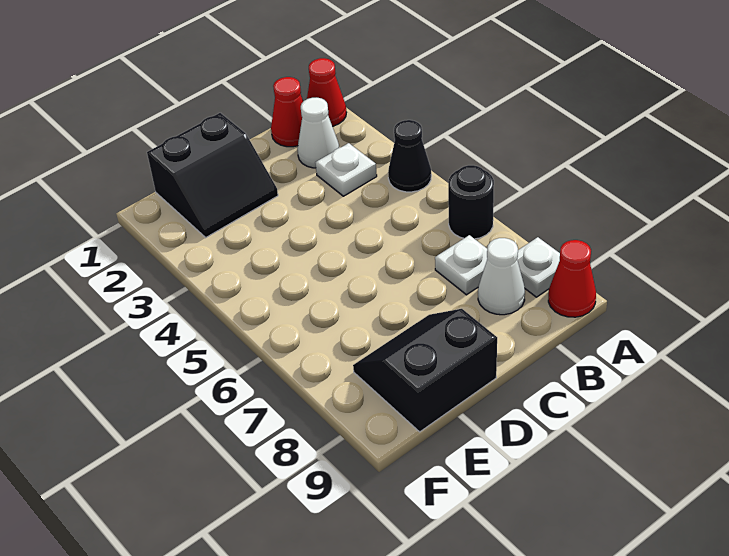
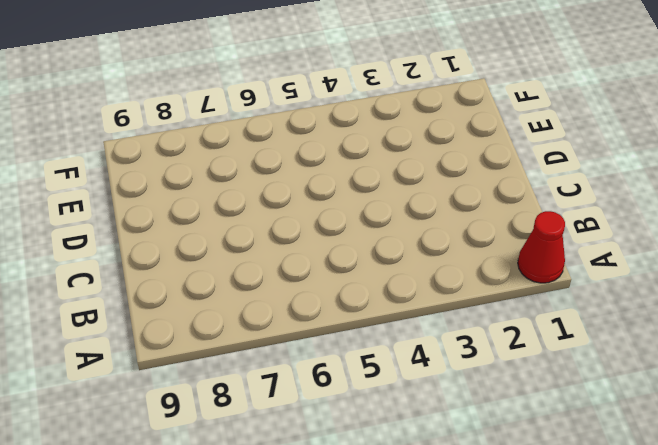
none -> black cone A4 level 1
none -> black round brick A6 level 1
none -> white plate A8 level 1

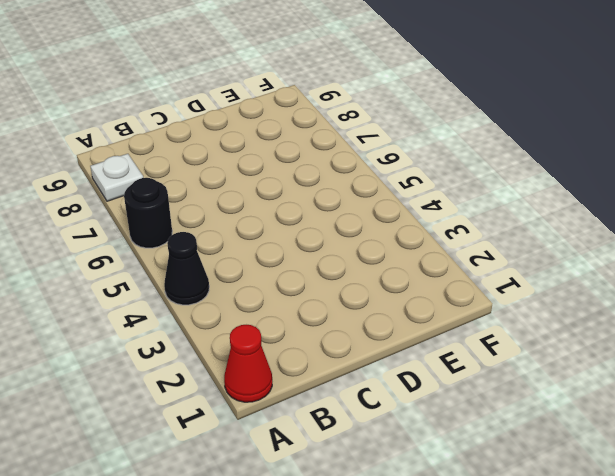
none -> red cone A9 level 1
none -> red cone B1 level 1
none -> white cone B2 level 1

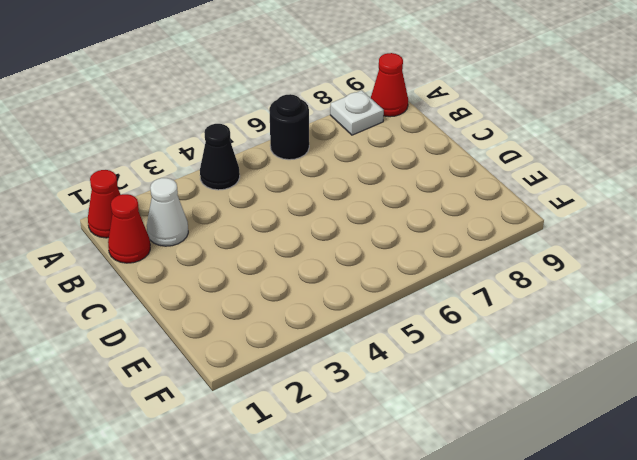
none -> white plate B3 level 1
none -> white plate B7 level 1
none -> white cone B8 level 1

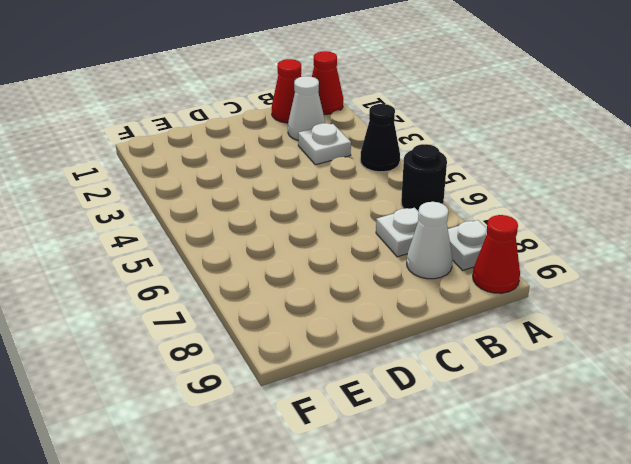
none -> black slope D1:E2 level 1 top 1
none -> black slope D8:E9 level 1 top 9

